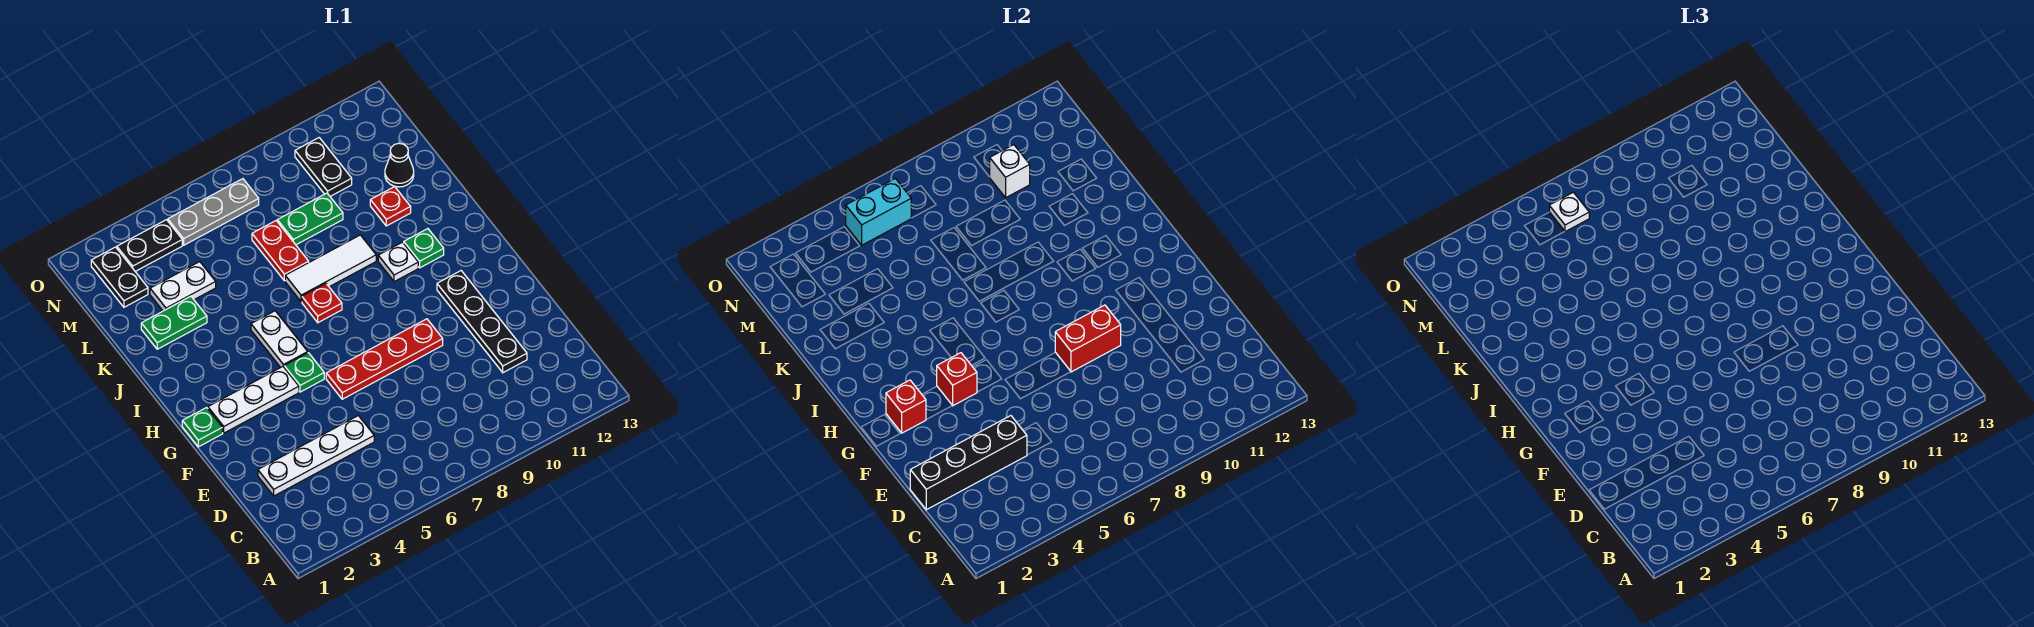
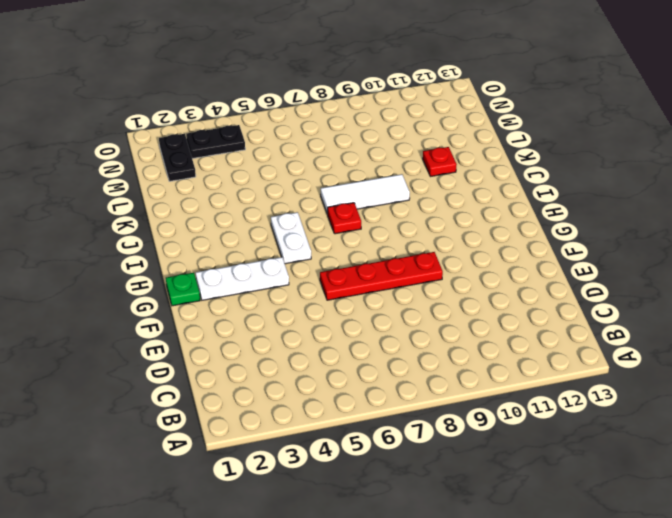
none -> white plate D2:D5 level 1
none -> black plate D11:G11 level 1
none -> green plate G5 level 1

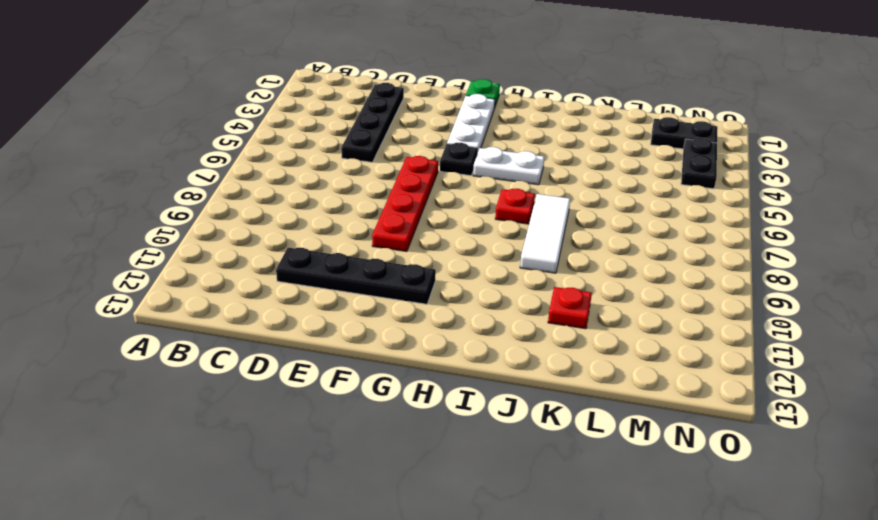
black plate D2:D5 level 1 -> white plate D2:D5 level 1
black plate G5 level 1 -> green plate G5 level 1
none -> white plate I10 level 1
none -> green plate I11 level 1
none -> green plate K2:K3 level 1

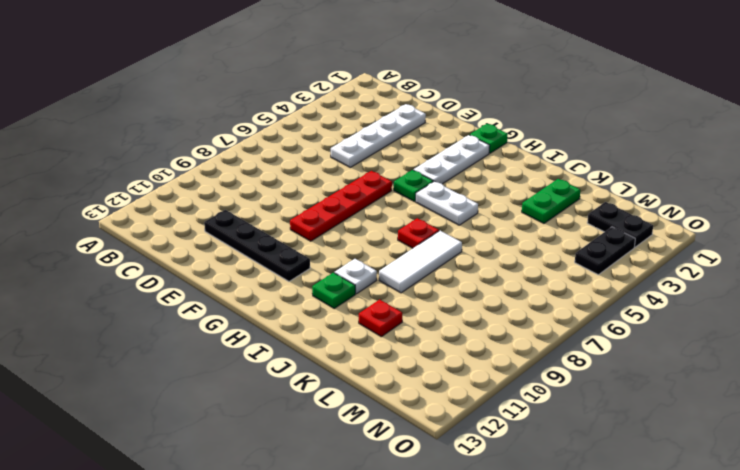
none -> red plate K7:L7 level 1
none -> white plate L3:L4 level 1
none -> green plate L8:L9 level 1

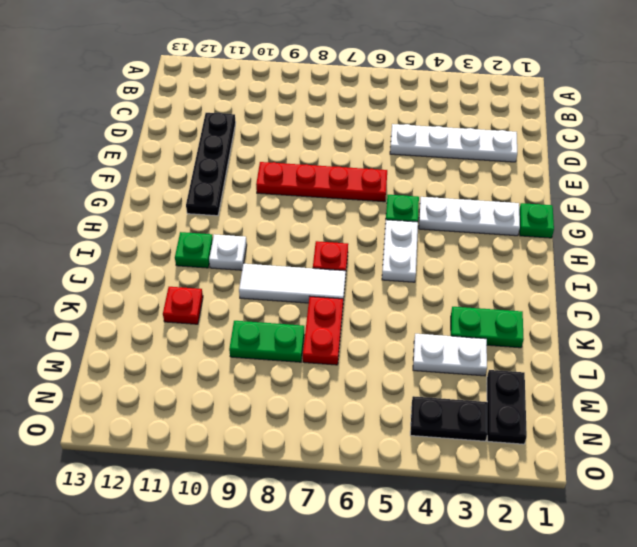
none -> black cone L12 level 1
none -> black plate M10:N10 level 1
none -> grey plate N5:N7 level 1

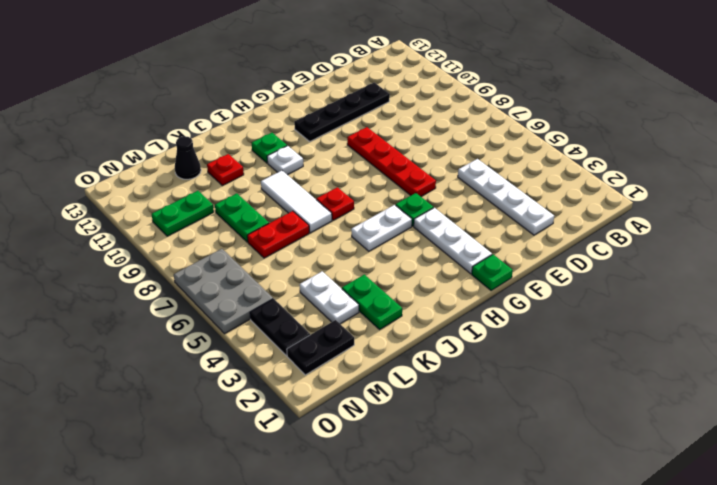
green plate M10:N10 level 1 -> black plate M10:N10 level 1
grey plate N5:O7 level 1 -> grey plate N5:N7 level 1
none -> black brick D1:D4 level 2
none -> red brick F8:F9 level 2
none -> red brick G2 level 2

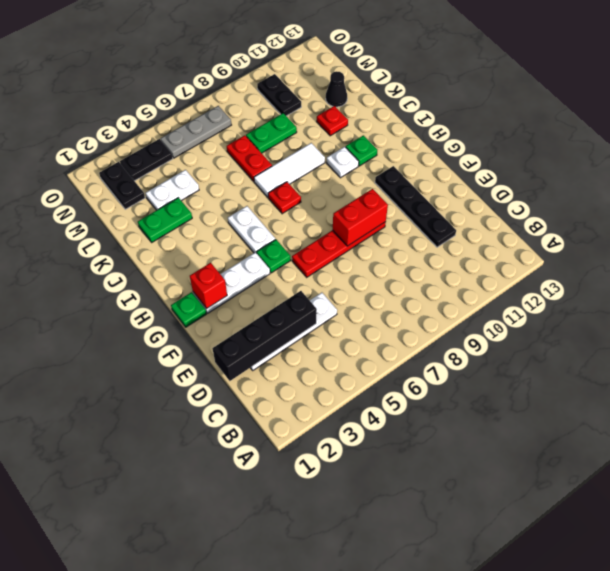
none -> red brick G4 level 2
none -> white brick M10 level 2
none -> cyan brick N5:N6 level 2

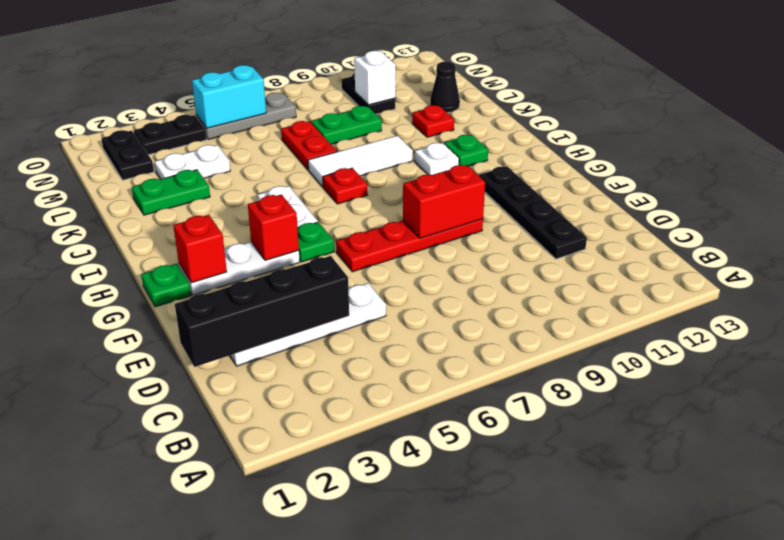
none -> white plate N6 level 3

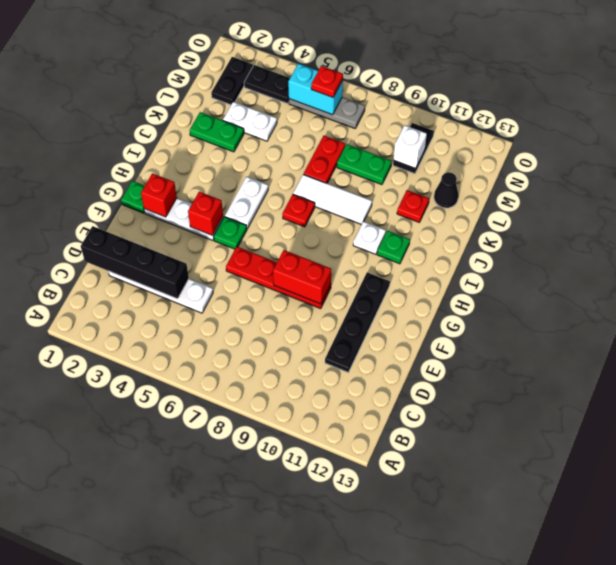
red plate N6 level 3 -> white plate N6 level 3

